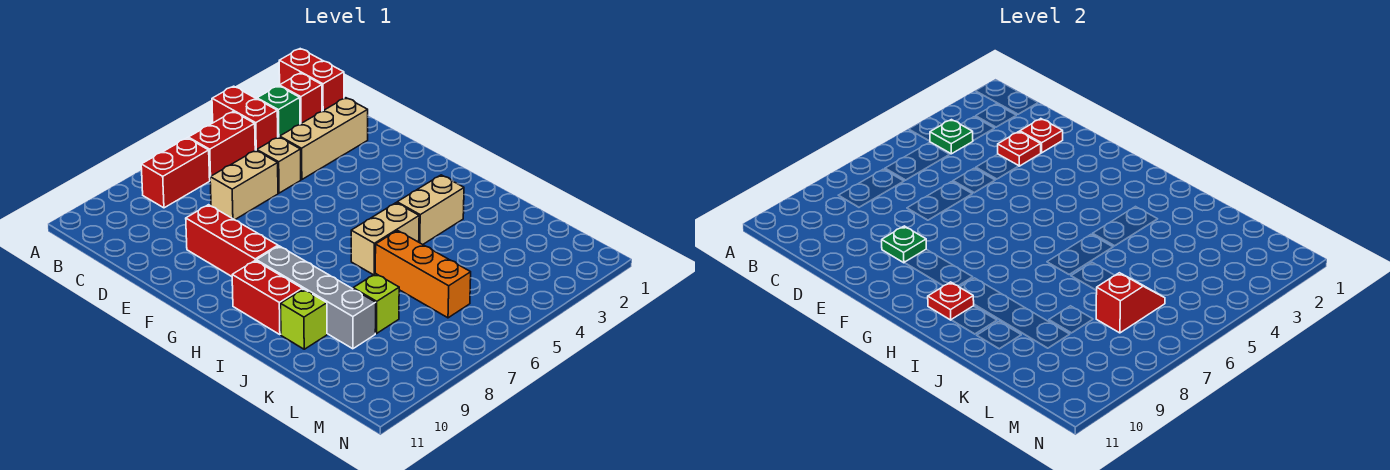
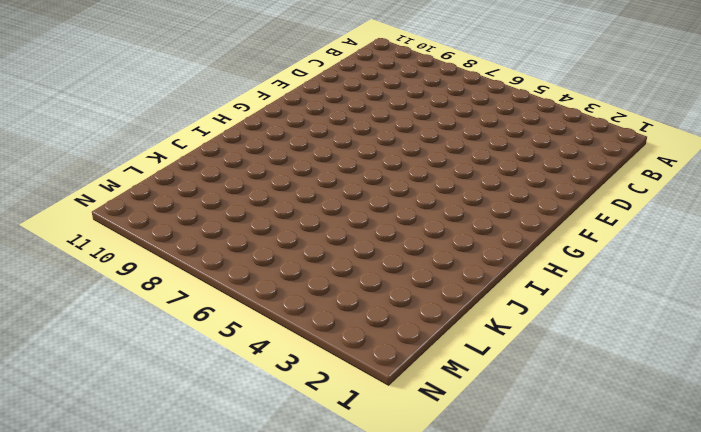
none -> red brick A1:B1 level 1
none -> red brick A4:B4 level 1
none -> red brick B2 level 1

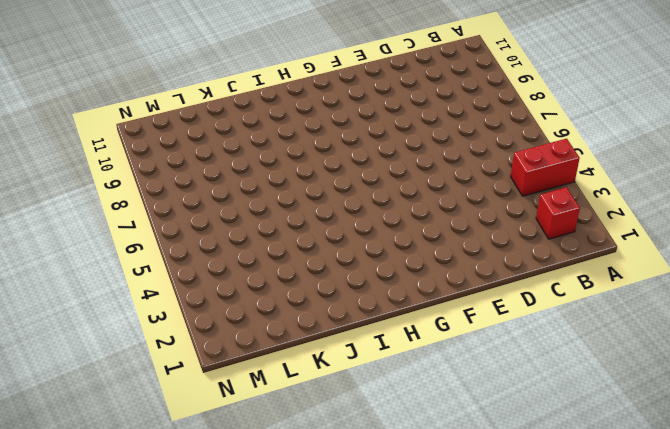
none -> red brick A1:B1 level 1
none -> green brick B3 level 1
none -> red brick B5:B6 level 1

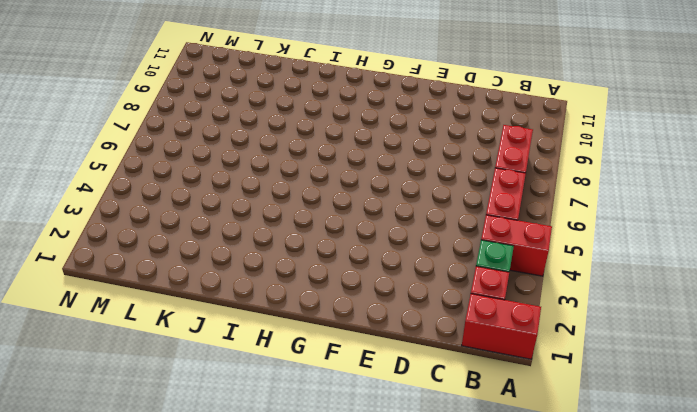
none -> tan brick D2:D4 level 1
none -> tan brick D5 level 1
none -> tan brick D6:D7 level 1

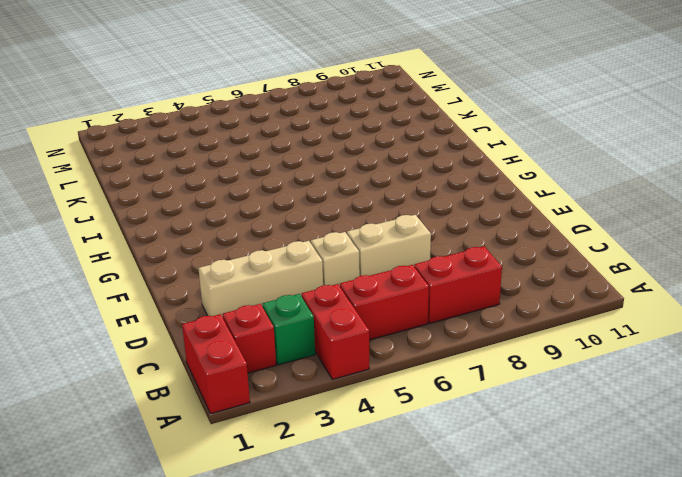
none -> red brick E9:G9 level 1
none -> grey brick H9:K9 level 1
none -> red brick H10:I10 level 1

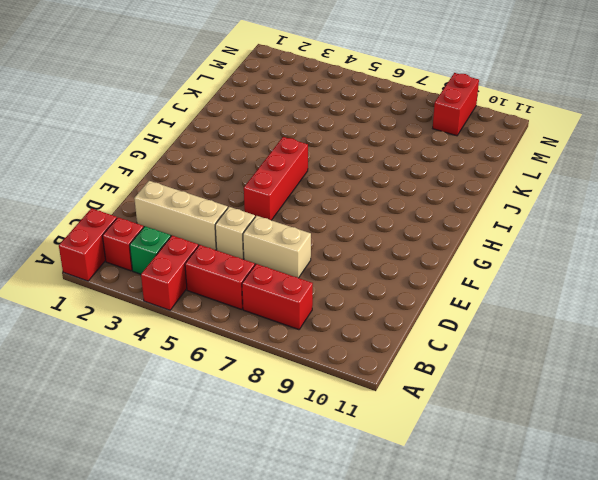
red brick F5:H5 level 1 -> red brick E9:G9 level 1
red brick M9:N9 level 1 -> red brick H10:I10 level 1
none -> grey brick H9:K9 level 1
none -> tan brick I3:I4 level 1
none -> tan brick I5:I6 level 1

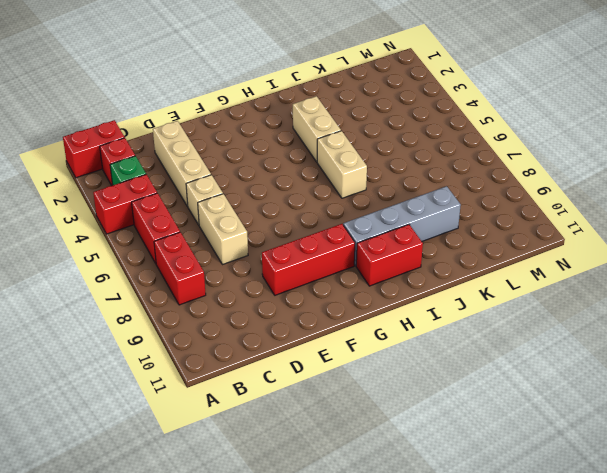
none -> orange brick J6:L6 level 1
none -> lime brick J10 level 1
none -> lime brick K8 level 1

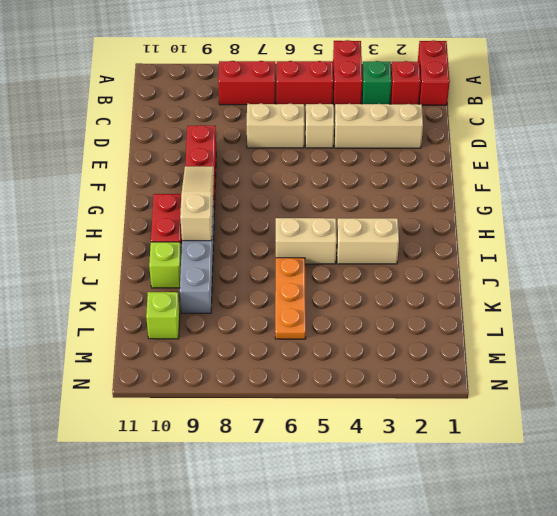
tan slope G9:I9 level 2 top I -> none
orange plate J6:L6 level 1 -> orange brick J6:L6 level 1
lime brick L10 level 1 -> lime brick K8 level 1
none -> green plate B4 level 2
none -> red plate D2 level 2
none -> red plate D3 level 2

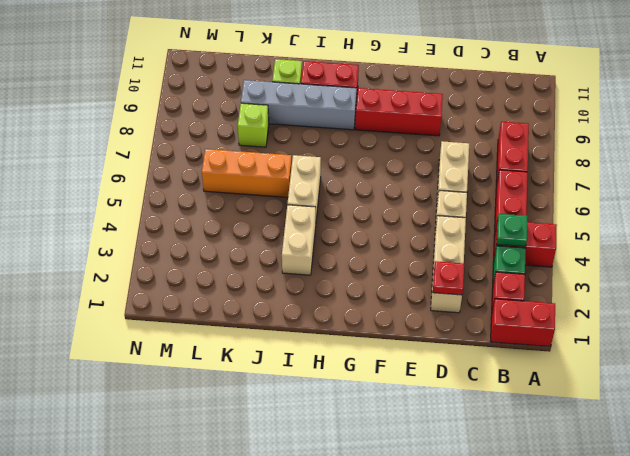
none -> red plate D3 level 2
none -> green plate E9 level 2
none -> red plate H10 level 2

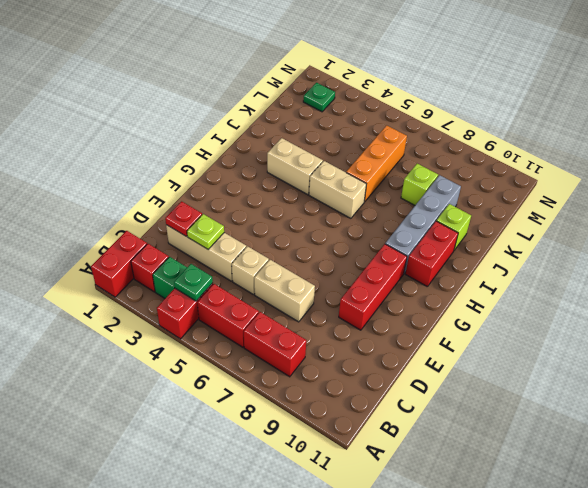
lime plate D3 level 2 -> red plate D3 level 2
green plate M2 level 1 -> green plate E9 level 2
none -> red plate H10 level 2
none -> red slope L6:L7 level 2 top 7

